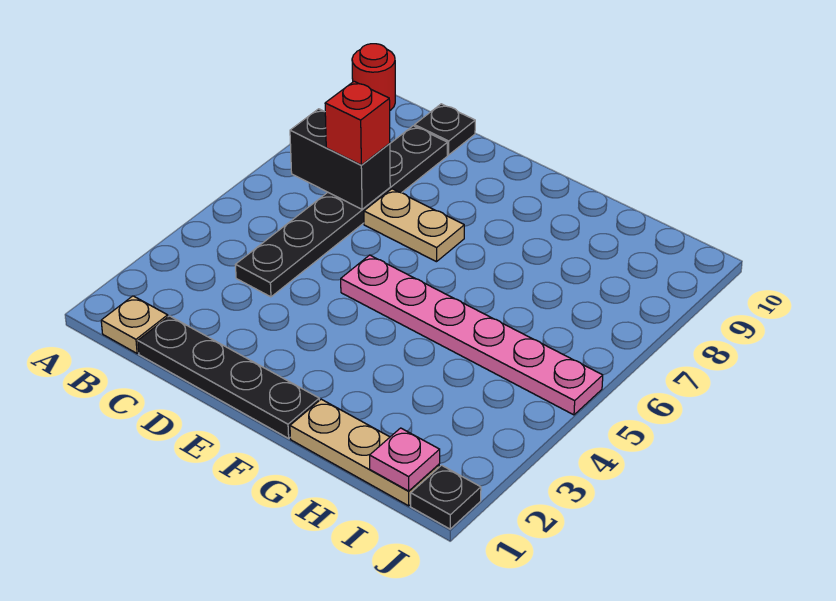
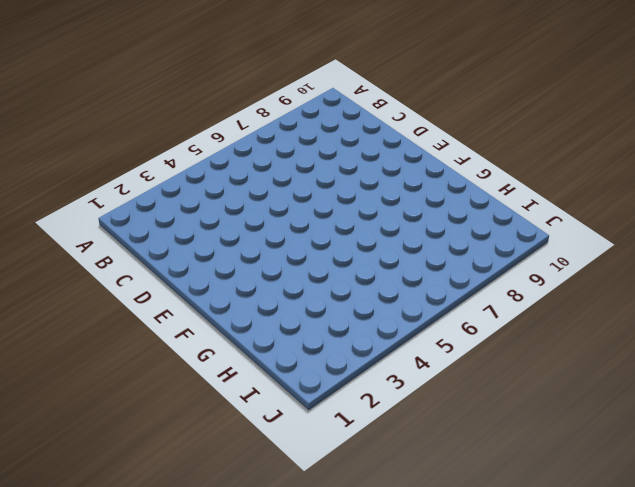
none -> red round brick A10 level 1
none -> tan plate B1 level 1
none -> black plate C1:F1 level 1

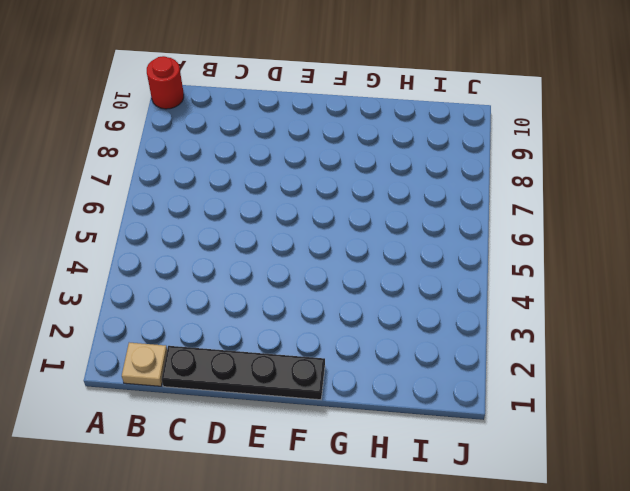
none -> black plate C4:C9 level 1
none -> black plate C10 level 1
none -> tan plate D7:E7 level 1

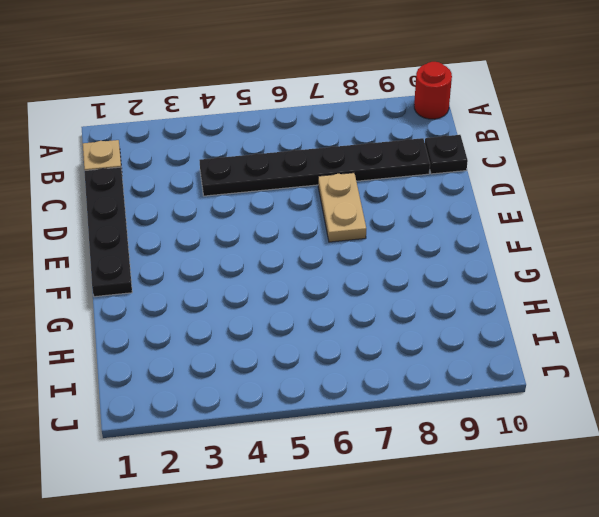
none -> pink plate E5:J5 level 1
none -> tan plate G1:I1 level 1
none -> black plate J1 level 1

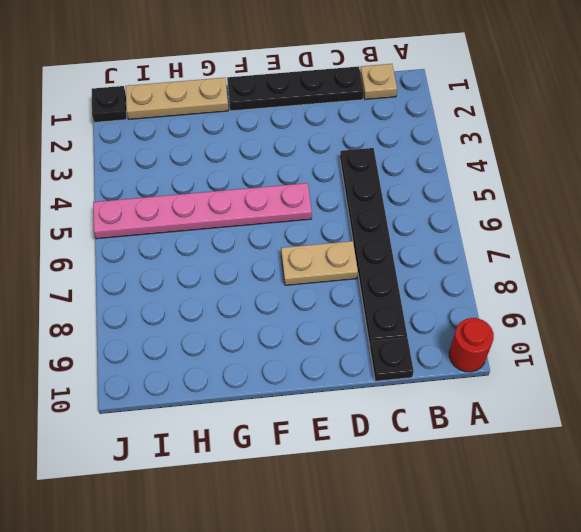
none -> black brick B7:C7 level 2
none -> pink plate I1 level 2
none -> red brick C7 level 3

